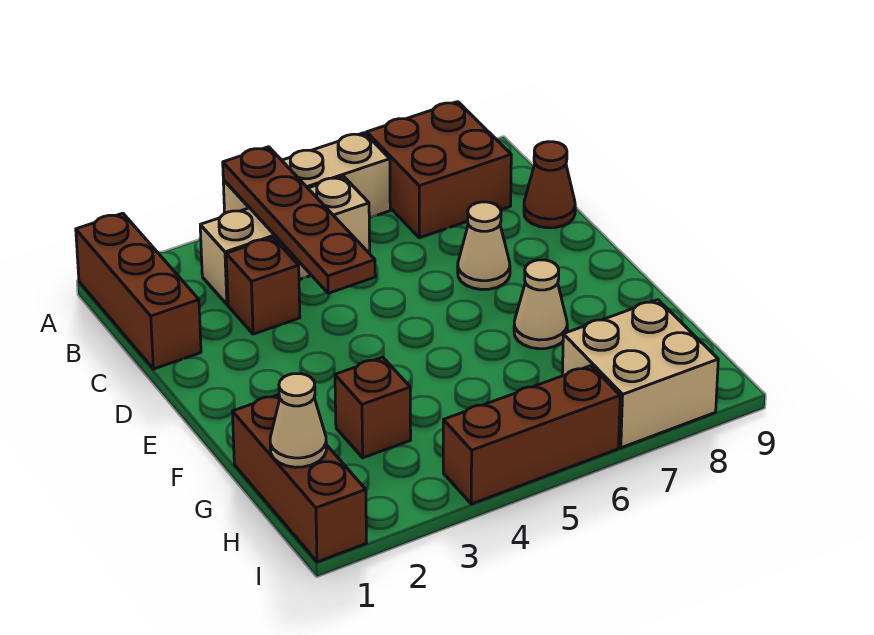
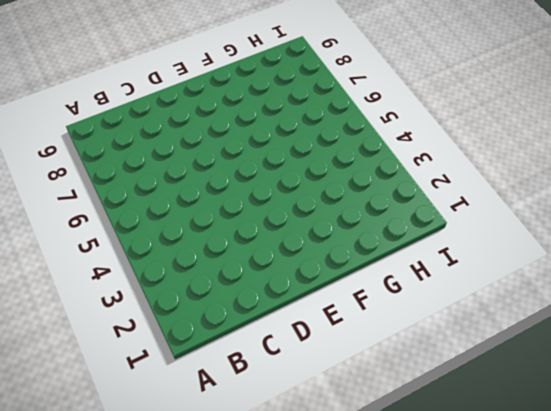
none -> brown brick A1:C1 level 1
none -> tan brick A4:A6 level 1
none -> brown brick A7:B8 level 1

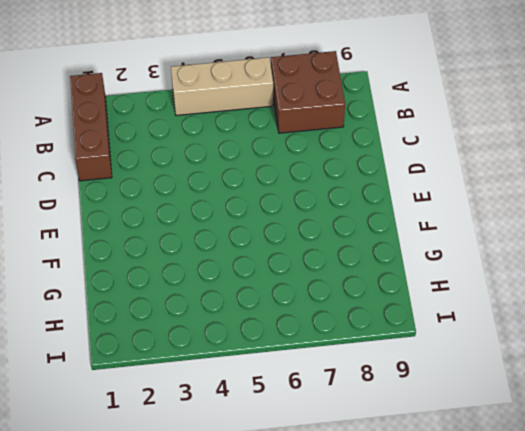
none -> tan brick B3:B5 level 1
none -> brown brick C3 level 1
none -> brown cone C9 level 1

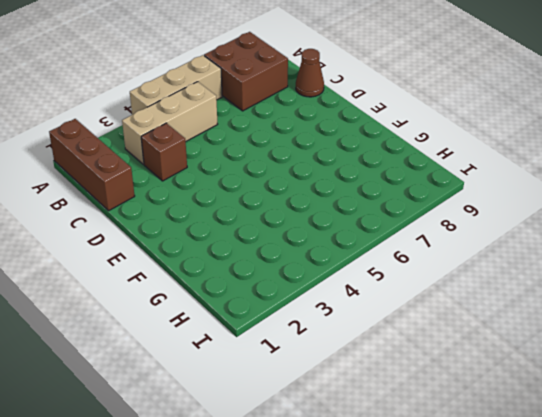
none -> tan cone D7 level 1
none -> tan cone F7 level 1
none -> brown brick G1:I1 level 1

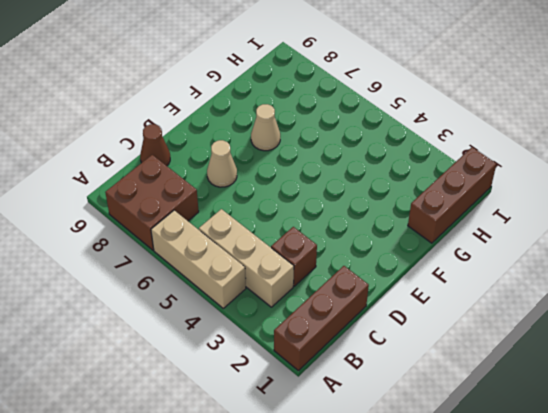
none -> brown brick G3 level 1
none -> tan brick H7:I8 level 1
none -> brown brick I4:I6 level 1

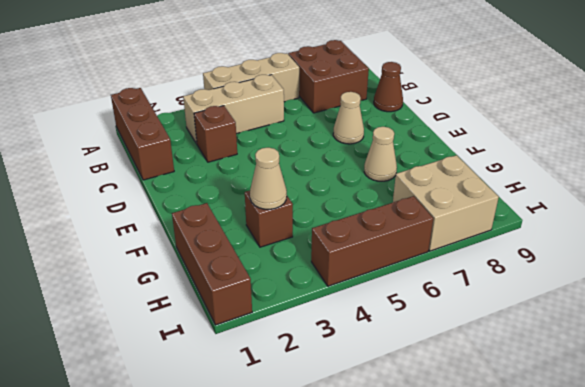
tan cone G3 level 2 -> tan cone H1 level 2
none -> brown plate A4:D4 level 2

